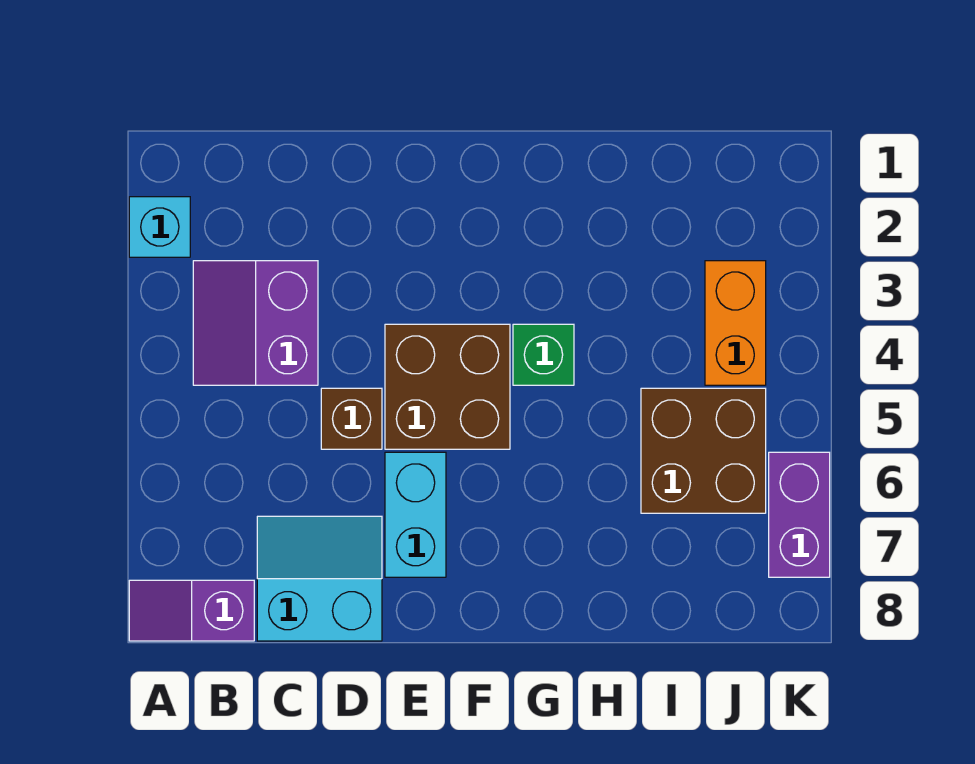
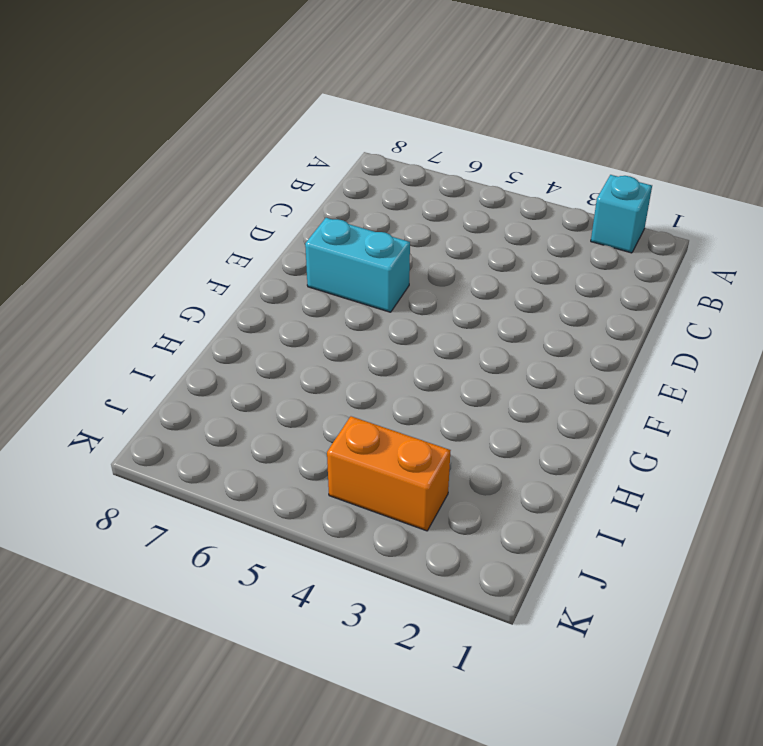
none -> purple slope A8:B8 level 1 top B
none -> purple slope B3:C4 level 1 top C

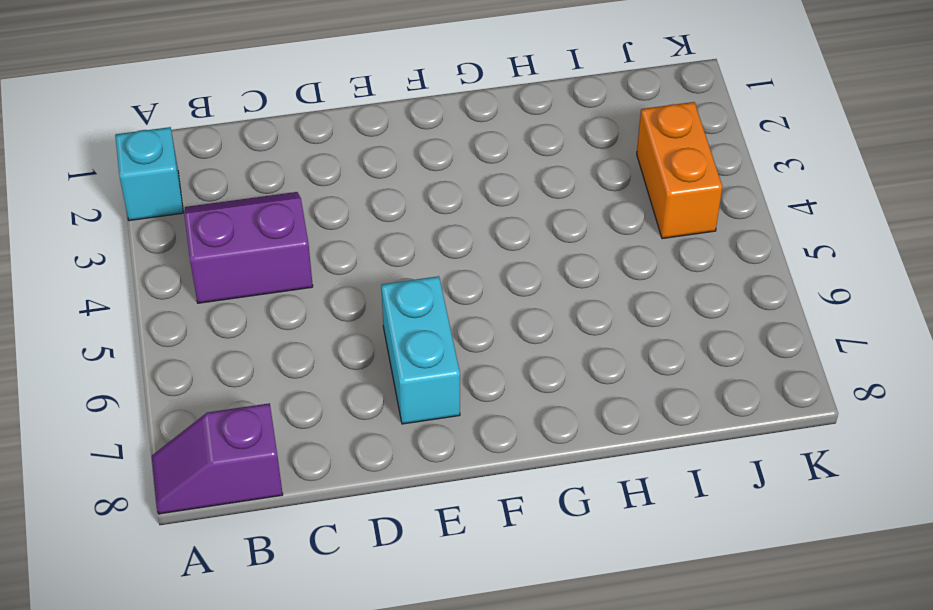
purple slope B3:C4 level 1 top 4 -> purple slope B3:C4 level 1 top C
none -> cyan slope C7:D8 level 1 top 8
none -> brown brick D5 level 1

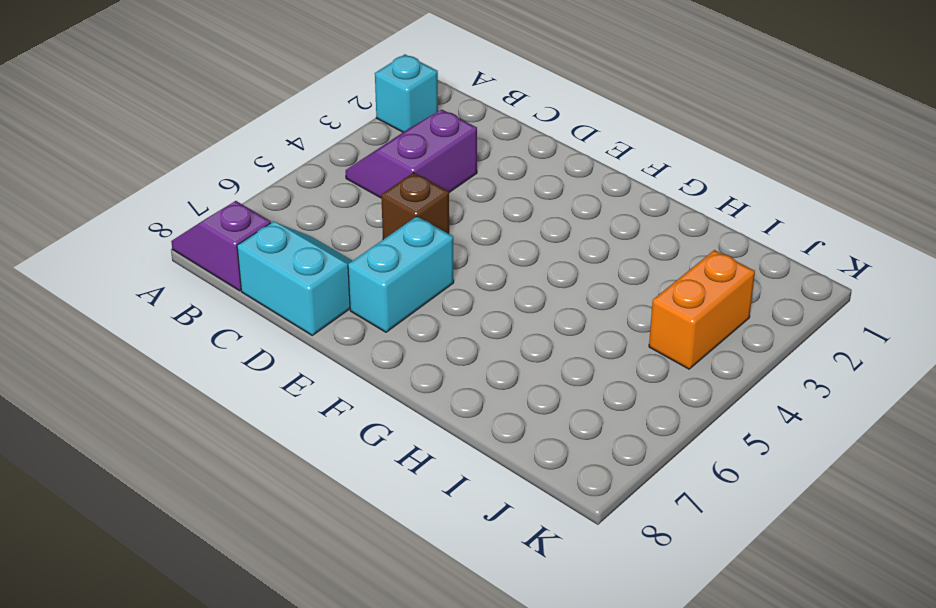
none -> brown brick E4:F5 level 1
none -> green brick G4 level 1

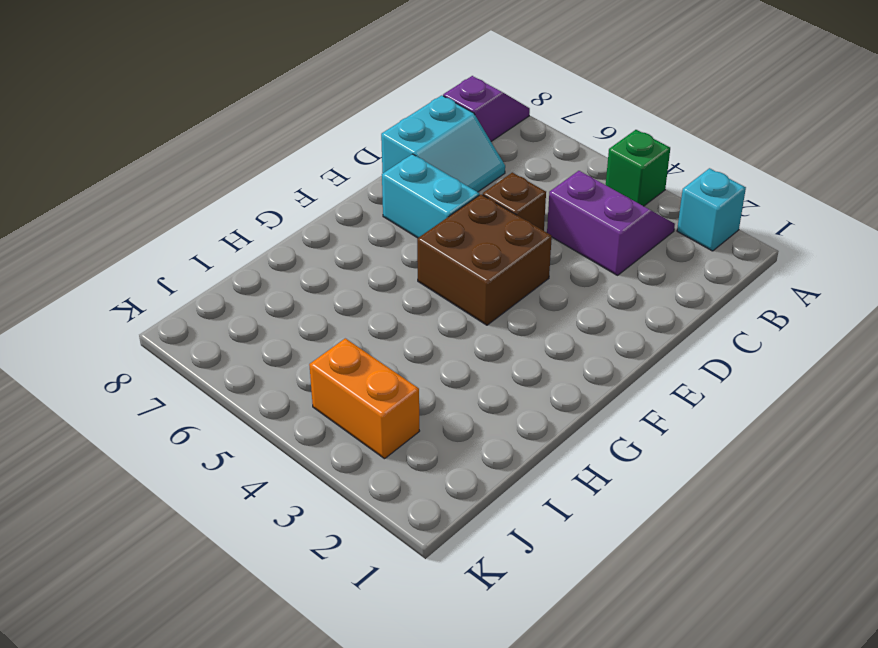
green brick A4 level 1 -> green brick G4 level 1
none -> brown brick I5:J6 level 1
none -> purple brick K6:K7 level 1

